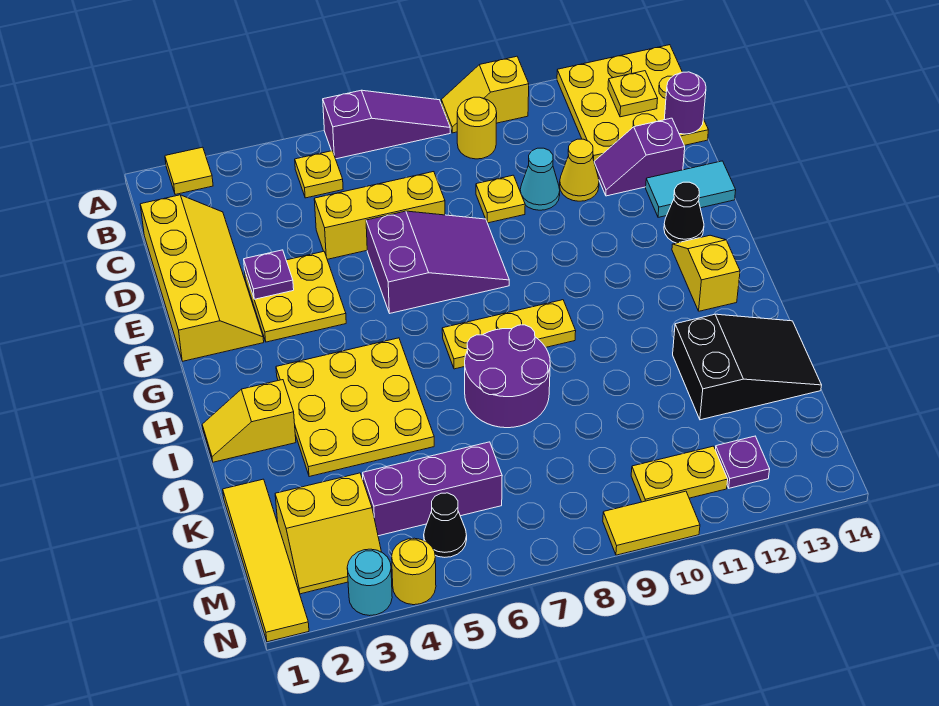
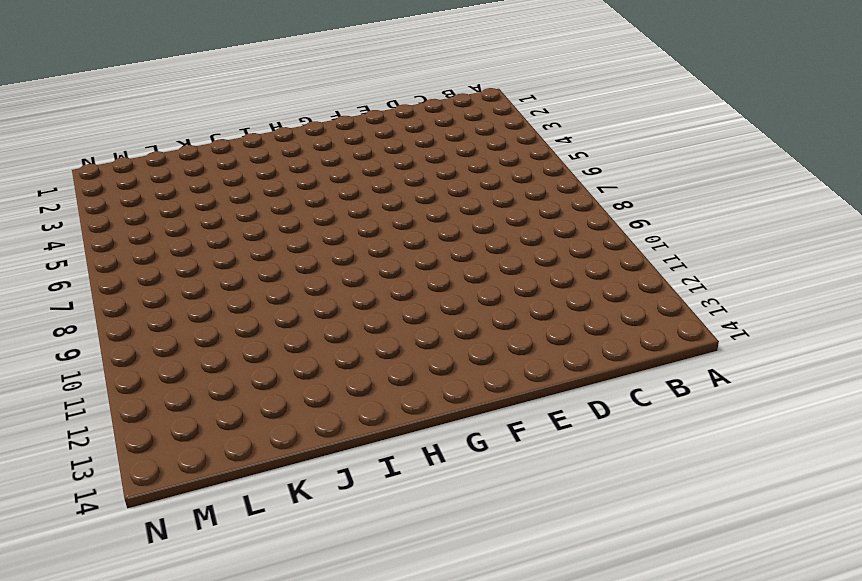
none -> yellow tile A2 level 1
none -> purple slope A6:A8 level 1 top 6
none -> yellow slope A9:A10 level 1 top 10
none -> yellow plate A12:C14 level 1

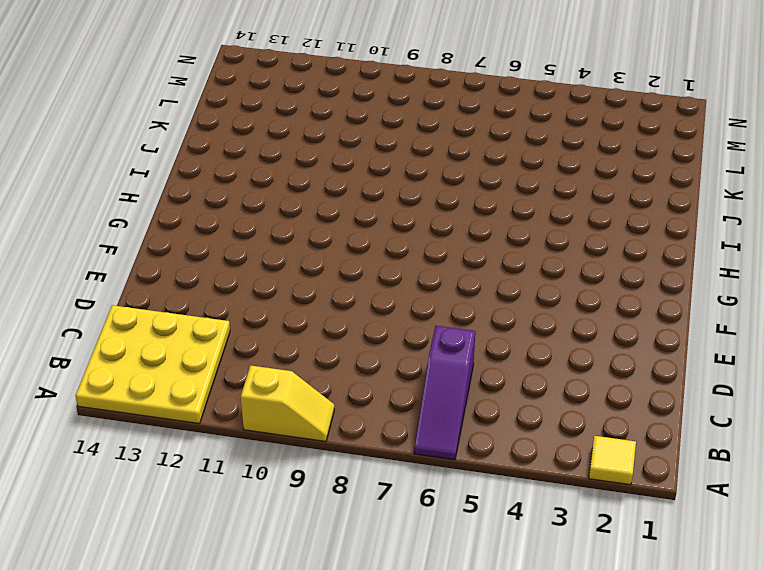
purple slope A6:C6 level 1 top C -> purple slope A6:A8 level 1 top 6
none -> yellow plate B5 level 1
none -> yellow round brick B9 level 1
none -> yellow slope C1:F2 level 1 top 1
none -> yellow brick D5:D7 level 1

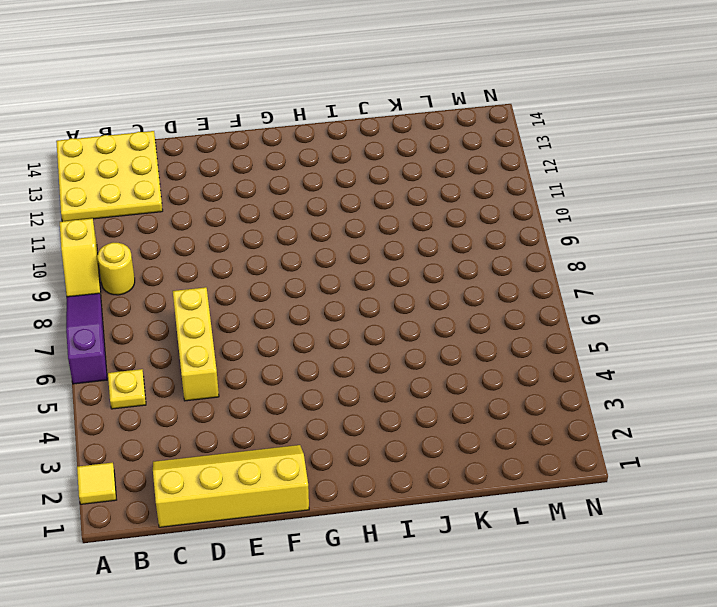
none -> yellow plate D9 level 1
none -> cyan cone D10 level 1
none -> yellow cone D11 level 1
none -> purple slope D12:D13 level 1 top 13

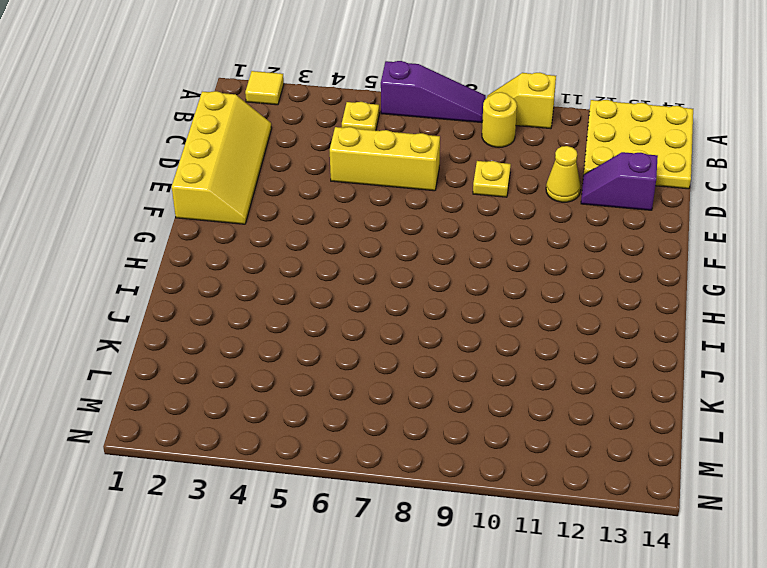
none -> cyan cone D10 level 1
none -> yellow plate E3:F4 level 1
none -> purple slope E6:F8 level 1 top 6
none -> cyan tile E13:E14 level 1

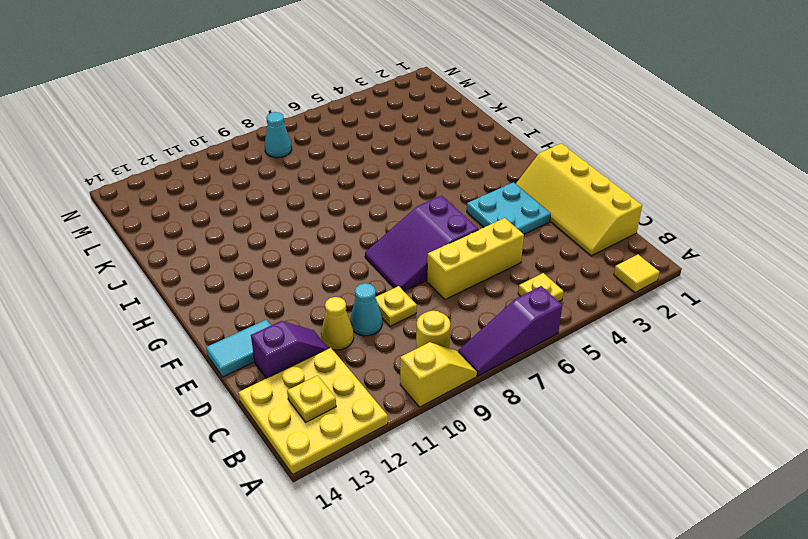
cyan plate E3:F4 level 1 -> yellow plate E3:F4 level 1
cyan cone M8 level 1 -> none
none -> black cone F13 level 1
none -> yellow slope G13:H13 level 1 top H
none -> yellow plate H3:J5 level 1
none -> yellow plate H7:H9 level 1

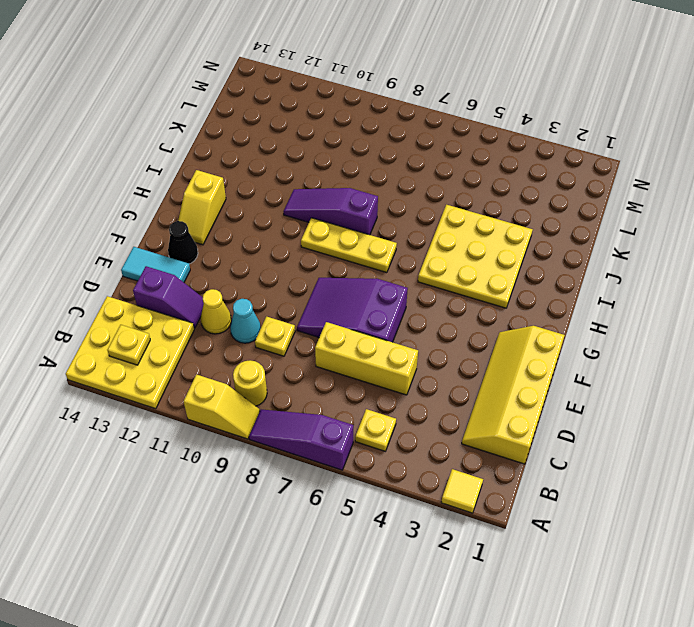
purple slope I8:I10 level 1 top 8 -> purple round brick I7:J8 level 1
none -> yellow plate E3:F4 level 1
none -> yellow slope I1:I2 level 1 top 2
none -> black slope J12:K14 level 1 top 12
none -> yellow tile K1:N1 level 1

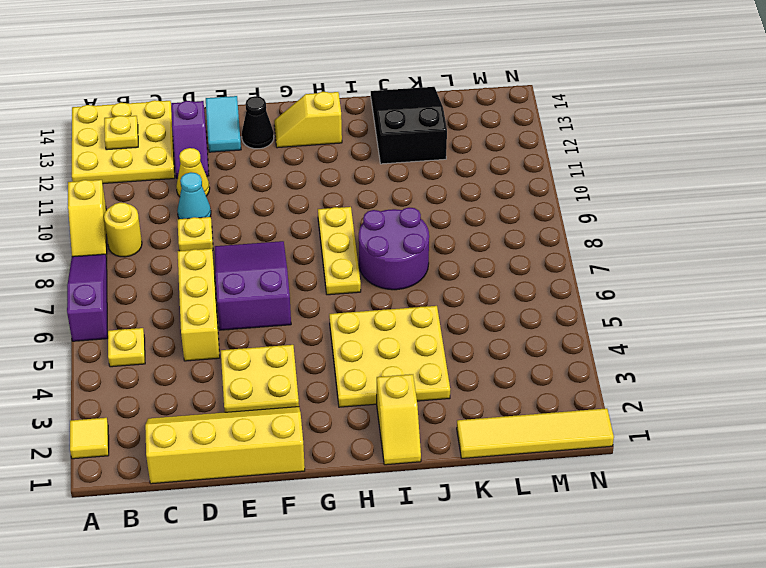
none -> yellow slope L2:M3 level 1 top L
none -> purple brick L4:L6 level 1
none -> black cone M5 level 1
none -> yellow plate M10:M11 level 1

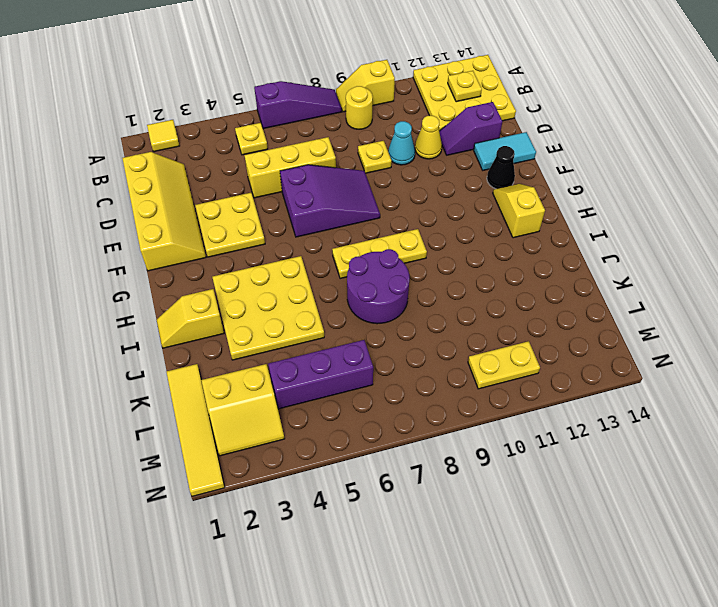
none -> black slope J12:K14 level 1 top 12
none -> black cone M5 level 1
none -> purple plate M12 level 1
none -> cyan round brick N3 level 1

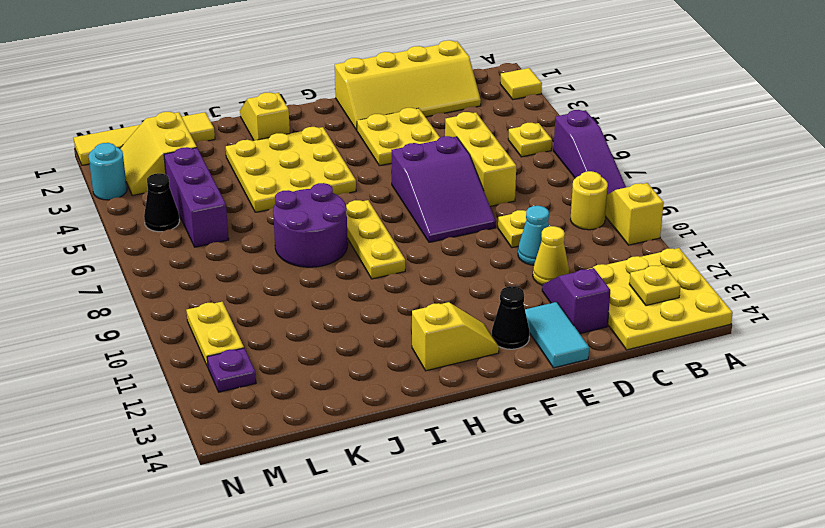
none -> black slope J12:K14 level 1 top 12
none -> yellow round brick N4 level 1
none -> yellow tile N9:N10 level 1
none -> purple round brick C14 level 2

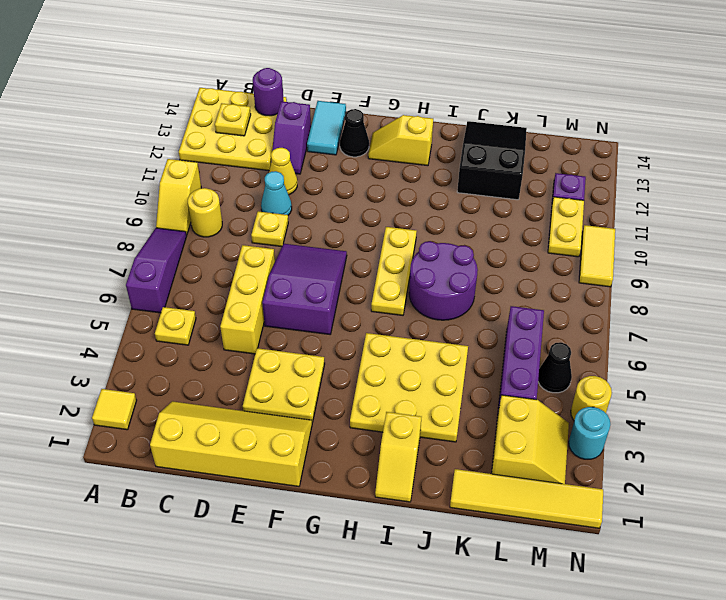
none -> purple plate E3 level 2

